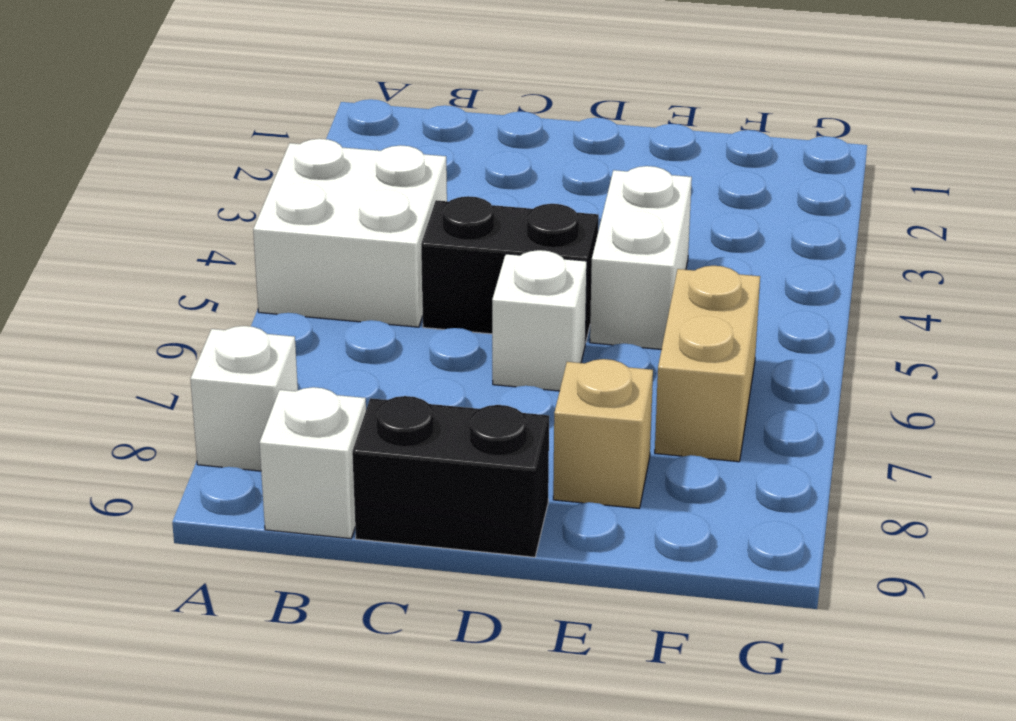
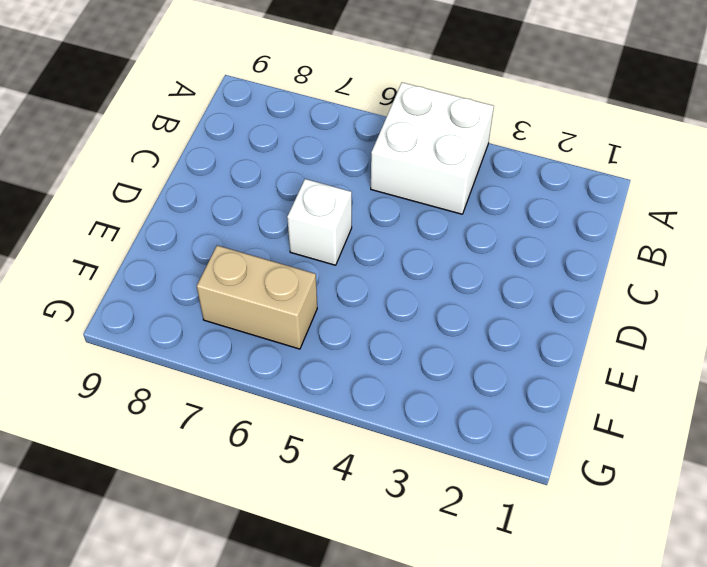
none -> white brick A8 level 1
none -> white brick B9 level 1

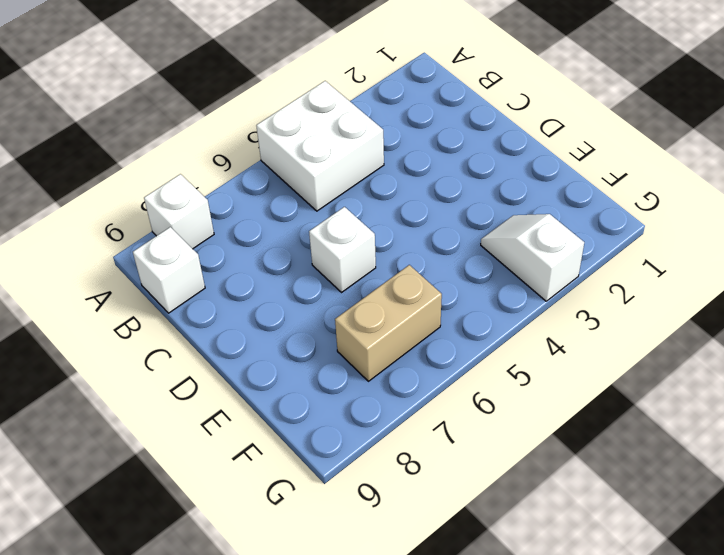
white slope F3:G3 level 1 top G -> none
none -> black brick C5:D5 level 1
none -> black brick C9:D9 level 1

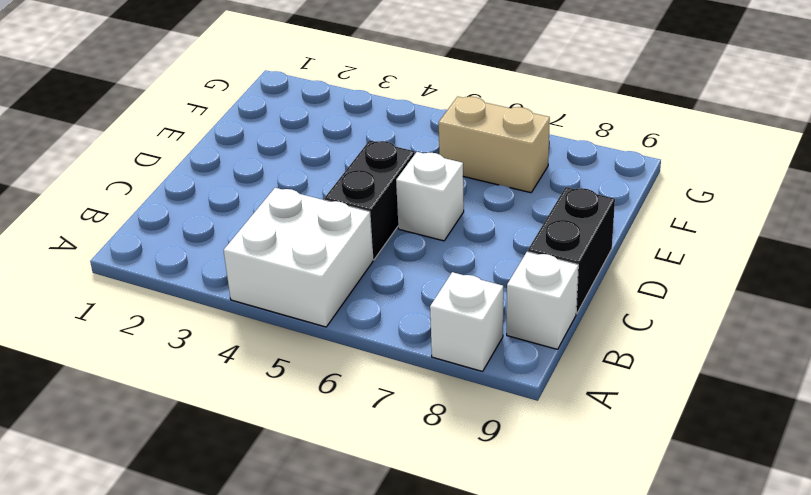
none -> white brick E4:E5 level 1
none -> tan brick E8 level 1

